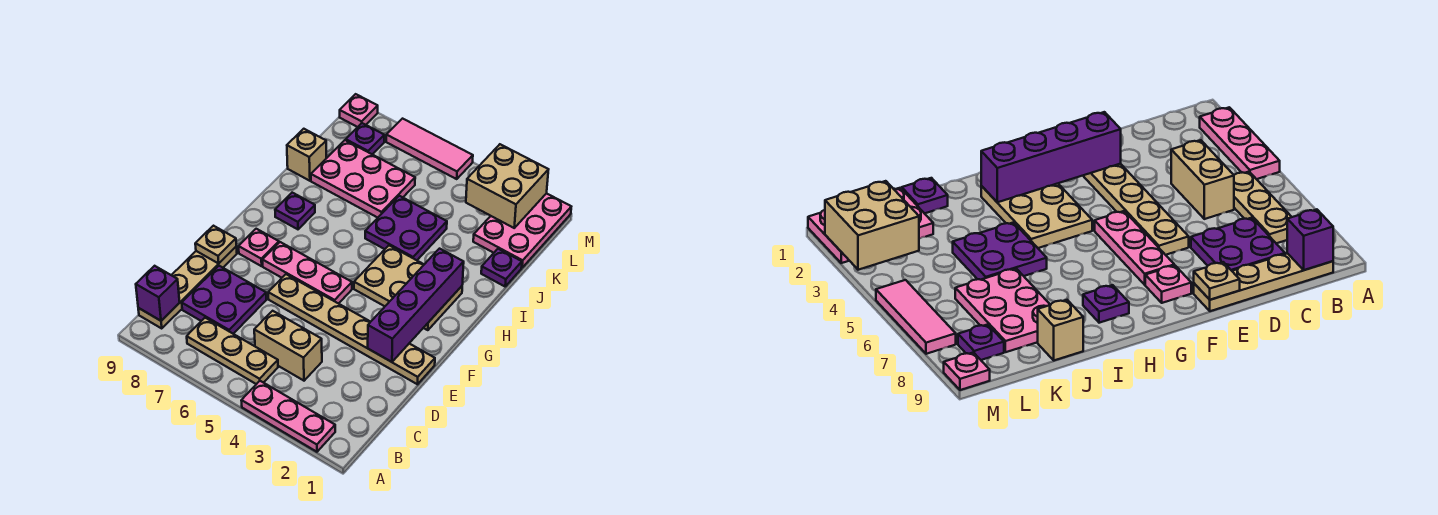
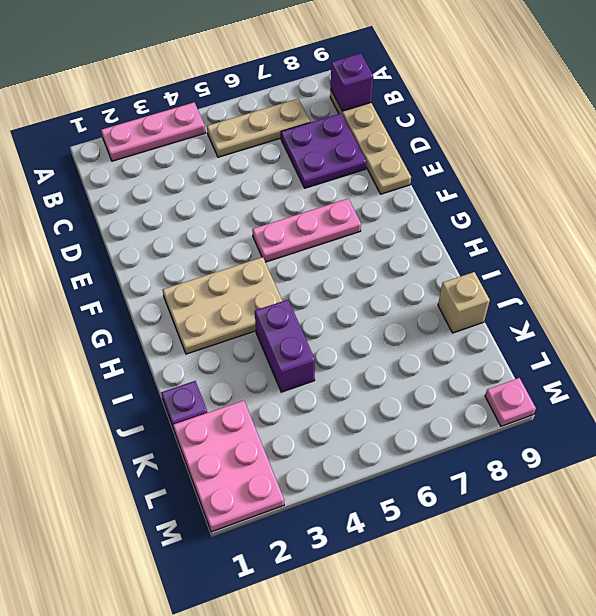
purple brick I4:J4 level 1 -> purple plate I4:J5 level 1
none -> tan brick C4:C5 level 1
none -> tan plate E1:E6 level 1
none -> pink plate F8 level 1

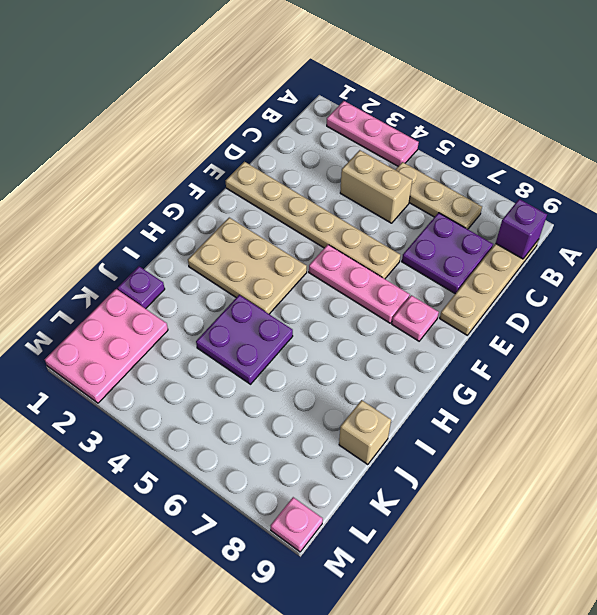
none -> purple plate H8 level 1
none -> pink plate J6:K8 level 1
none -> purple plate L8 level 1

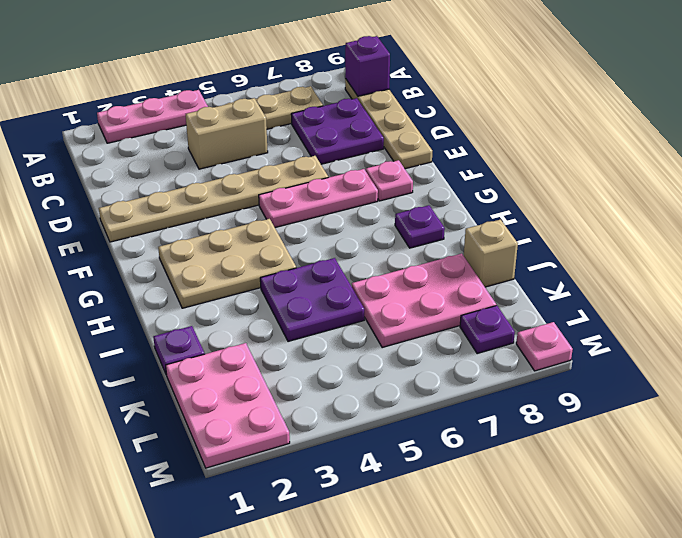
none -> pink tile M5:M7 level 1
none -> purple brick E2:H2 level 2
none -> tan plate E9 level 2

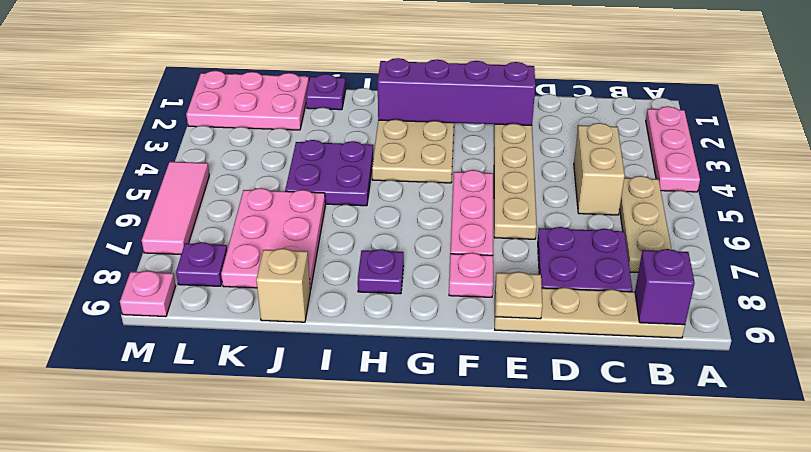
none -> tan brick L2:M3 level 2

